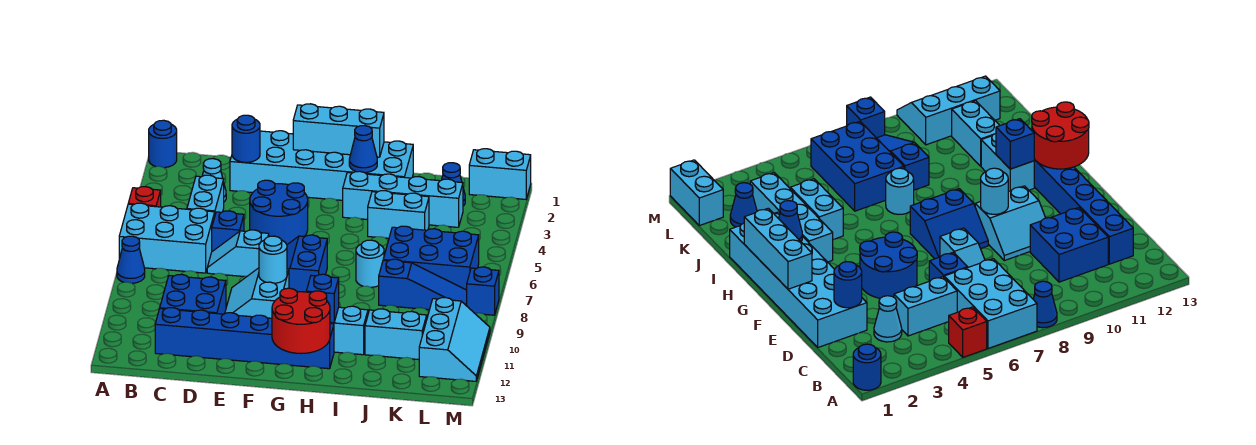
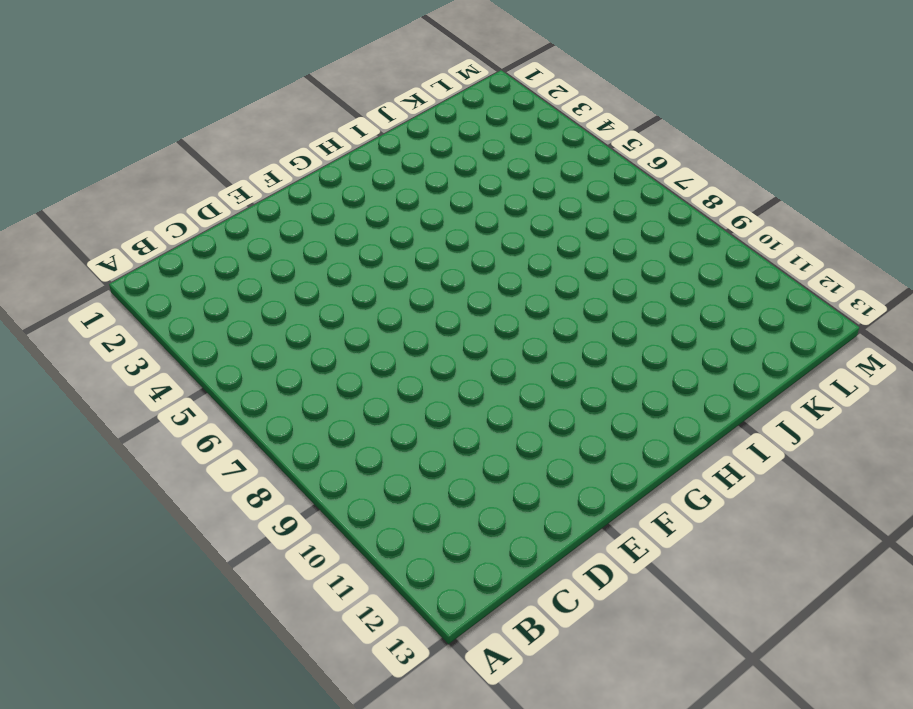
none -> blue round brick A1 level 1
none -> red brick A5 level 1
none -> cyan brick A6:C7 level 1
none -> blue cone A8 level 1

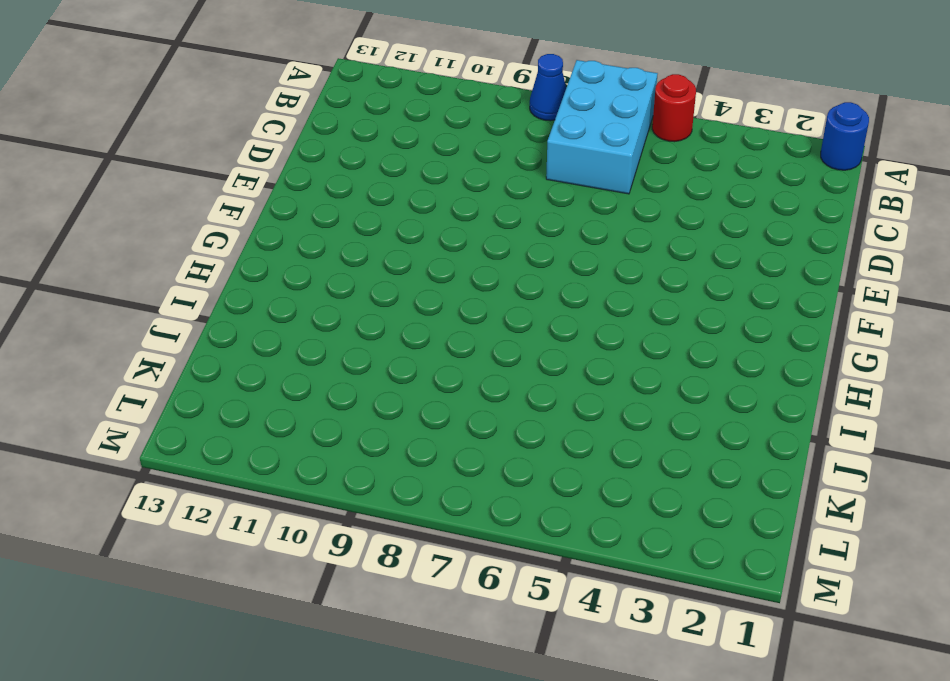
red round brick A5 level 1 -> red brick A5 level 1
none -> cyan cone C3 level 1
none -> cyan brick C4:C5 level 1
none -> blue brick C10:D11 level 1
none -> blue brick C12:H12 level 1

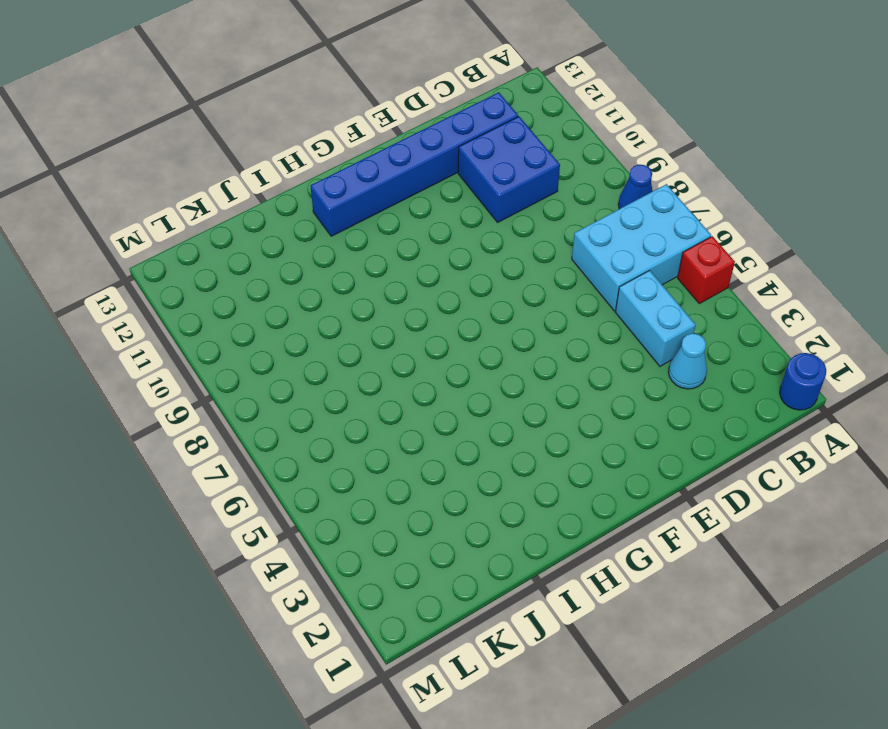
none -> cyan brick D1:I2 level 1
none -> blue brick D6 level 1
none -> cyan slope D7:E7 level 1 top E
none -> blue round brick E4:F5 level 1

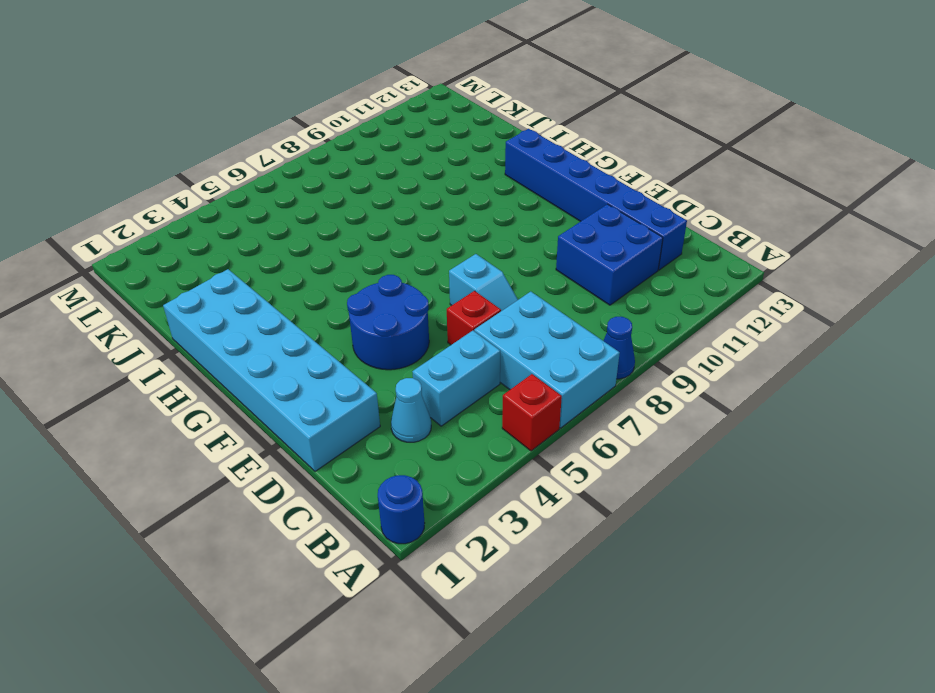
red brick D6 level 1 -> blue brick D6 level 1
none -> cyan slope E9:F10 level 1 top F
none -> blue slope F7:G8 level 1 top G
none -> cyan brick H3:K3 level 1
none -> cyan brick H11:I11 level 1

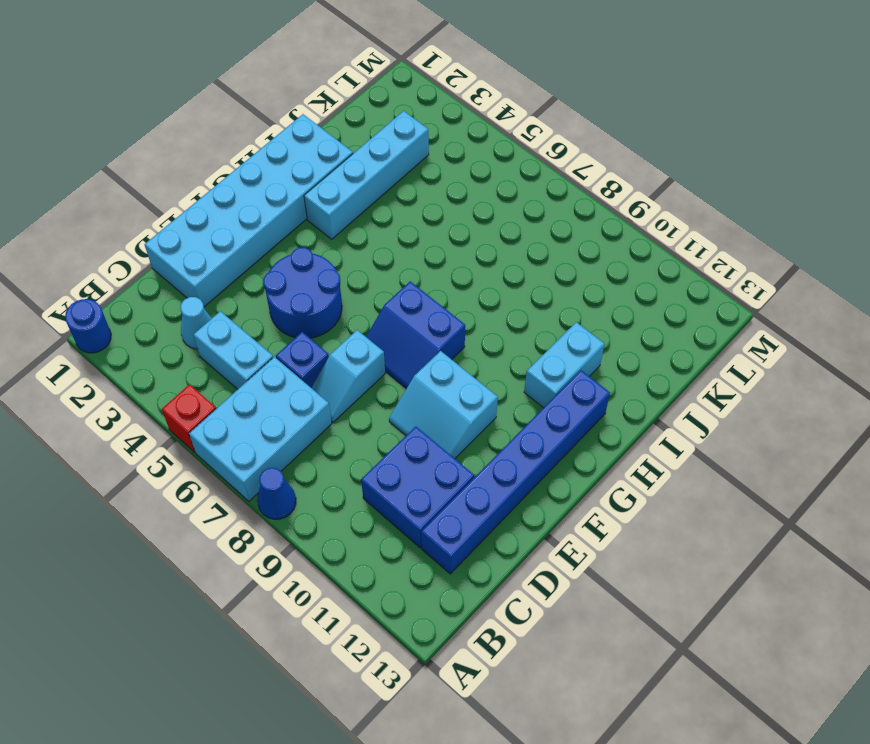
none -> cyan brick I4:J4 level 1
none -> cyan round brick I7 level 1
none -> blue brick J6:L7 level 1
none -> blue slope J8:L8 level 1 top J

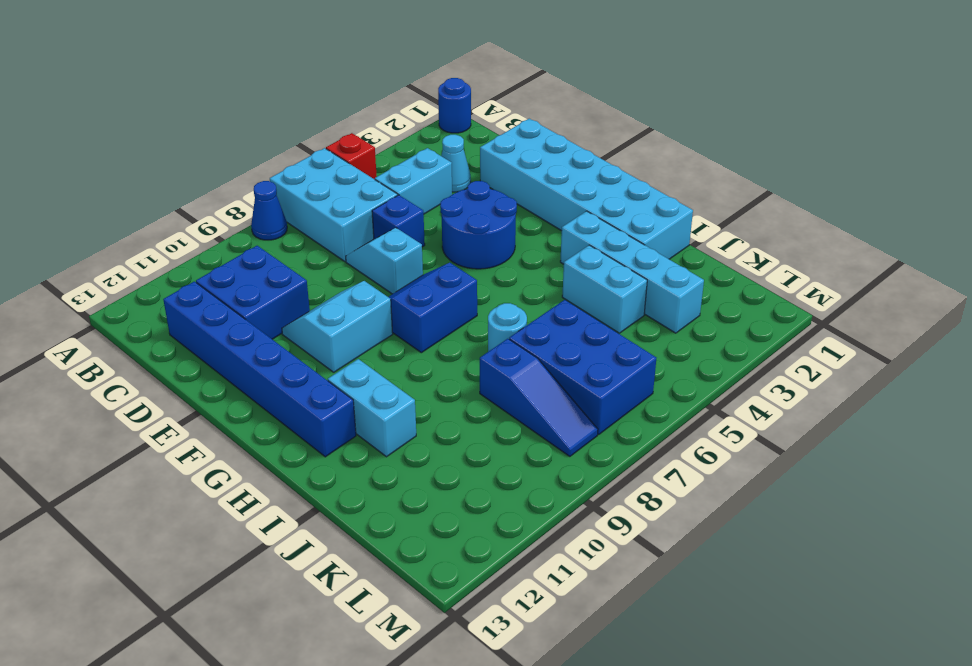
none -> cyan brick J11:K11 level 1
none -> blue cone K2 level 1
none -> cyan brick L1:M1 level 1
none -> cyan slope L10:M12 level 1 top L

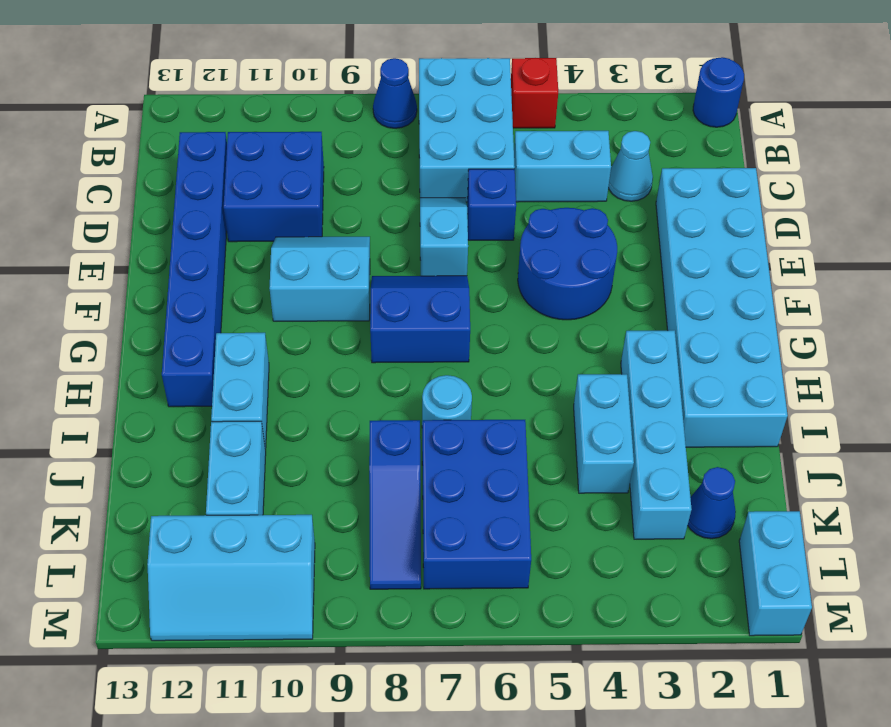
none -> blue brick M8 level 1
none -> blue round brick D2 level 2
none -> cyan brick F1:H1 level 2
none -> cyan round brick F9 level 2

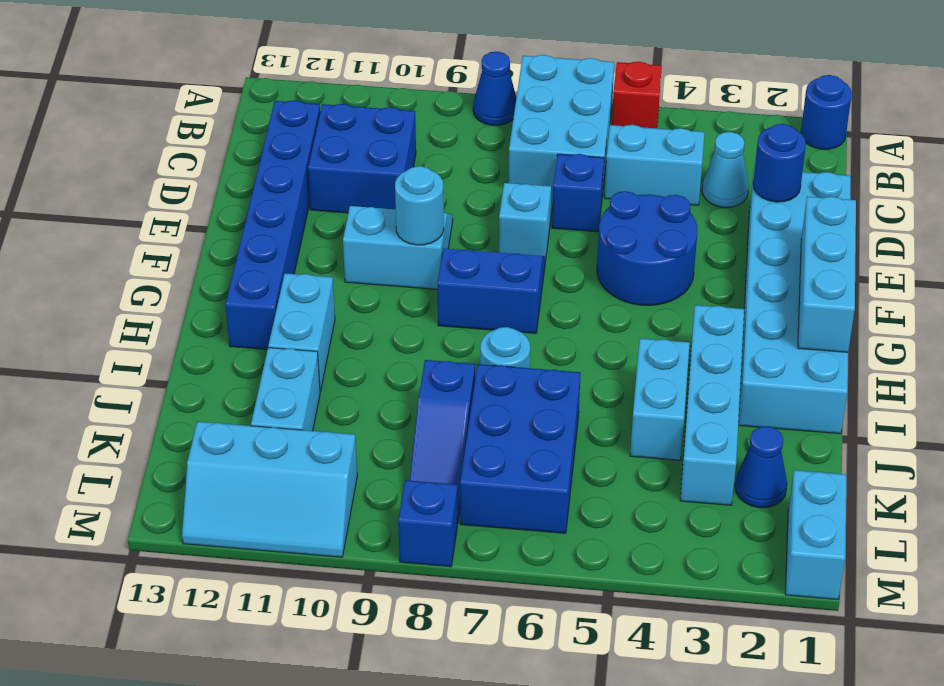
none -> red round brick G12:H13 level 2
none -> blue cone H2 level 2
none -> blue brick H11 level 2

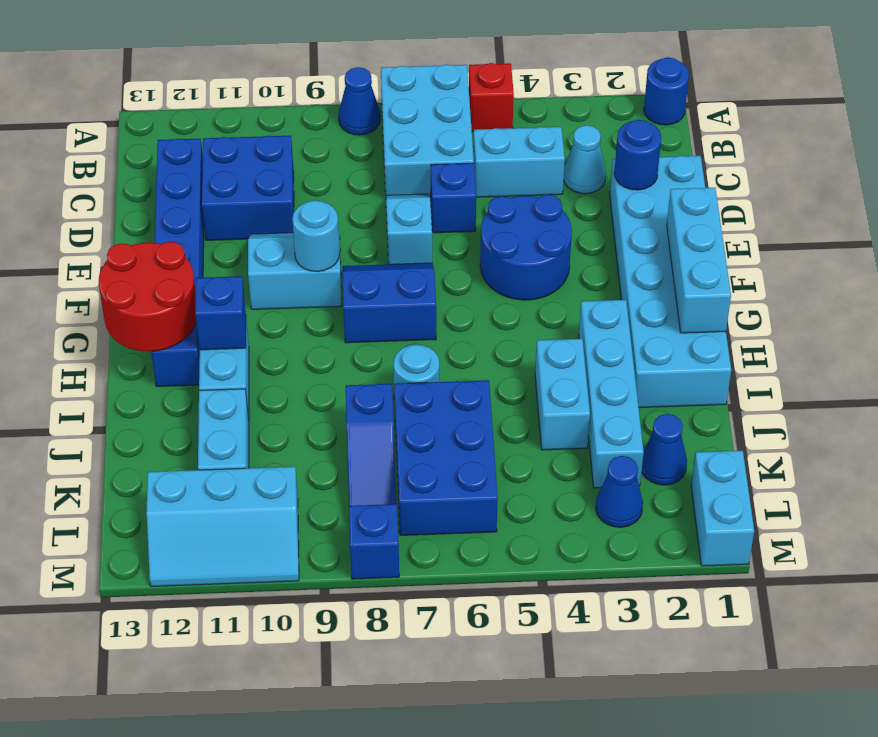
blue cone L3 level 1 -> blue cone H2 level 2

